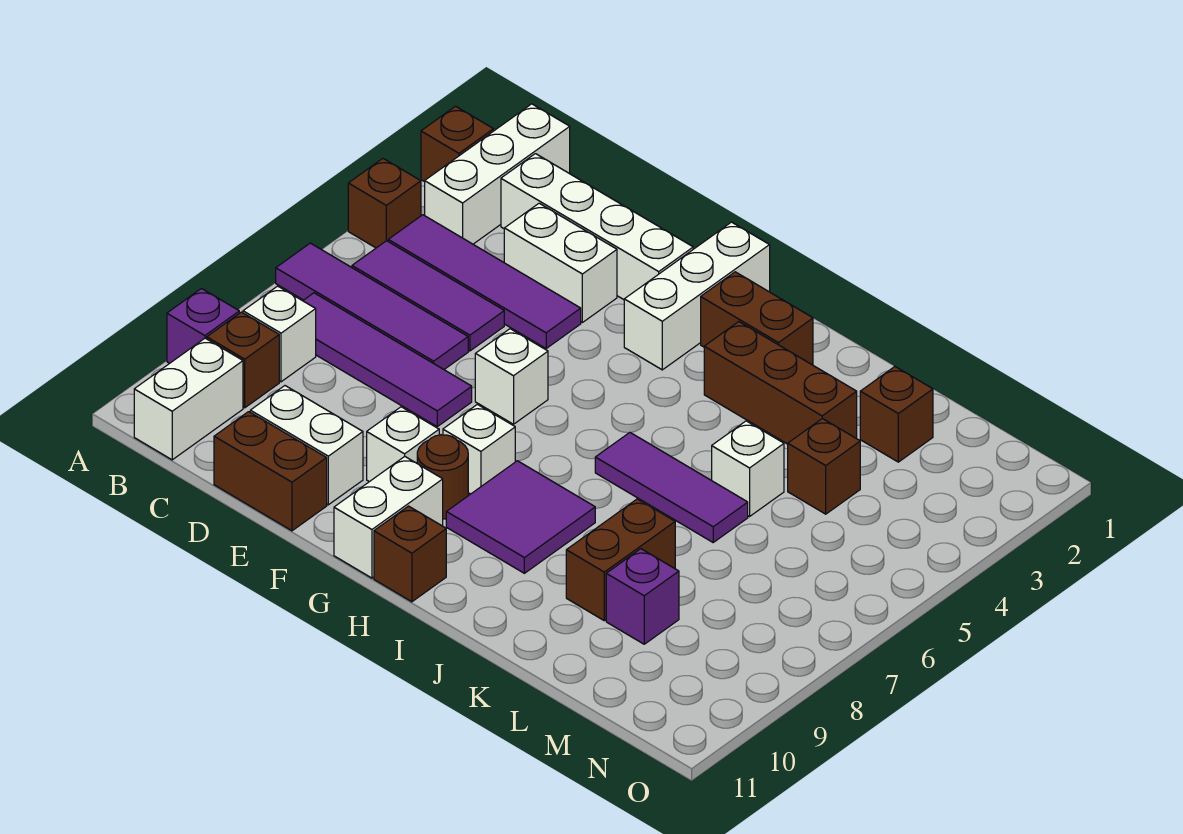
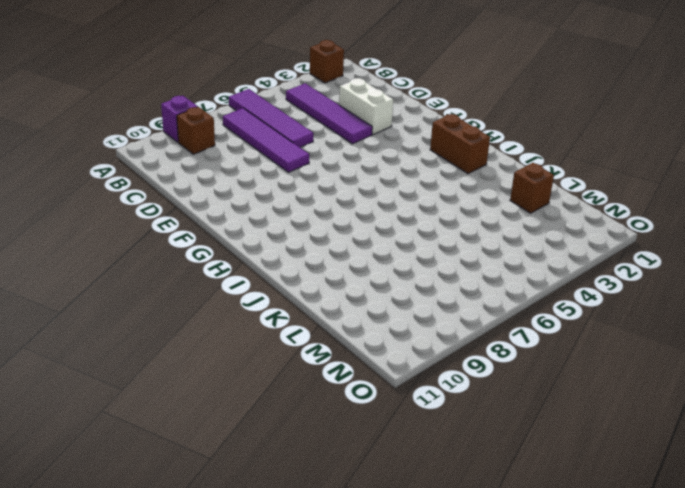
none -> brown brick A4 level 1
none -> white brick B1:B3 level 1
none -> purple tile B5:D5 level 1
none -> white brick B8 level 1

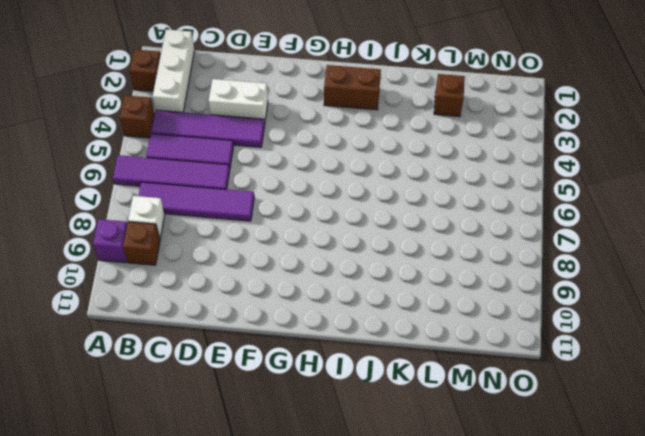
none -> white brick B10:B11 level 1
none -> white brick C2:F2 level 1
none -> white brick D10:E10 level 1
none -> brown brick D11:E11 level 1

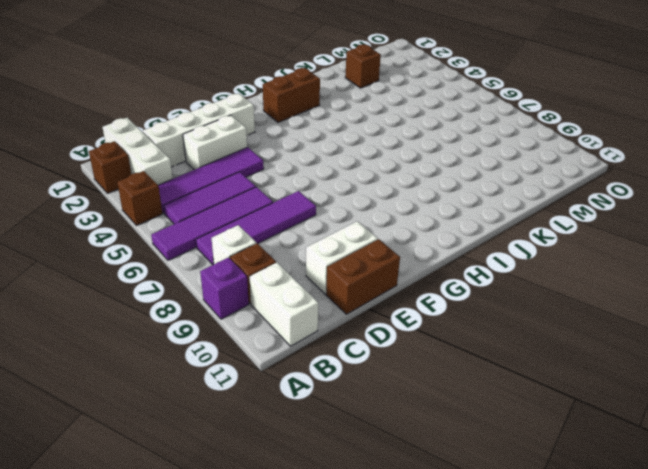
none -> white brick F6 level 1
none -> white brick F9 level 1
none -> white brick G1:G3 level 1
none -> white brick G8 level 1

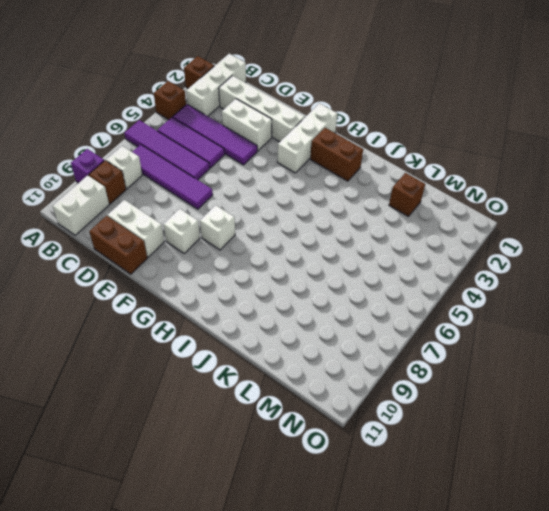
none -> white brick F6 level 1
none -> brown round brick G9 level 1
none -> white brick G10:G11 level 1
none -> purple tile H8:I9 level 1

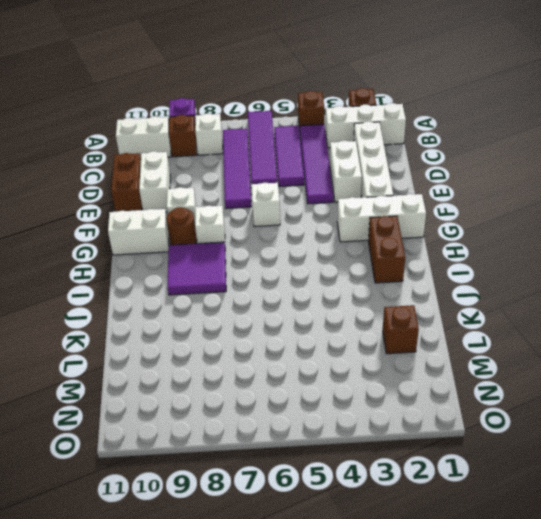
none -> brown brick H11 level 1
none -> brown brick I3:K3 level 1
none -> purple tile I6:K6 level 1
none -> white brick K5 level 1

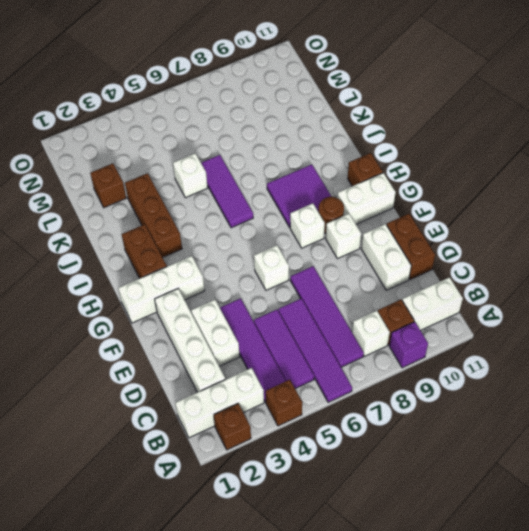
none -> brown brick K8:K9 level 1
none -> brown brick L4 level 1
none -> purple brick L9 level 1

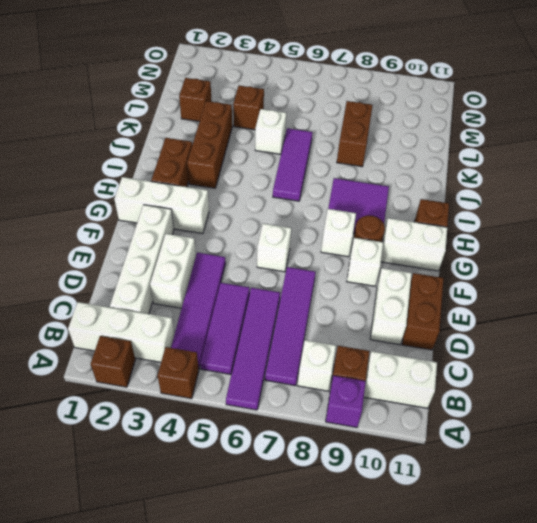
brown brick K8:L8 level 1 -> brown brick K8:K9 level 1
none -> purple brick L9 level 1

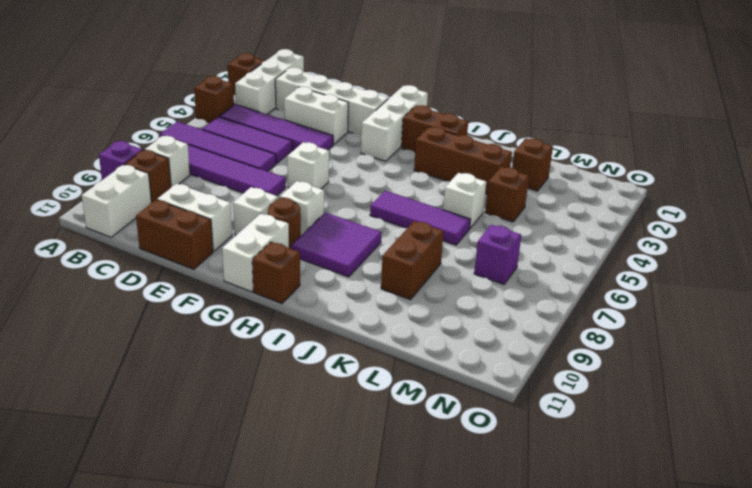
purple brick M7 level 1 -> purple brick L9 level 1

